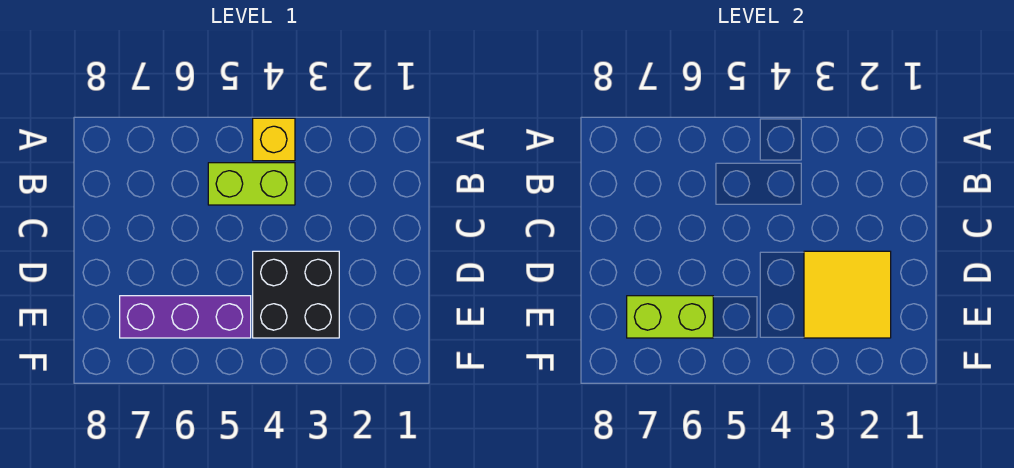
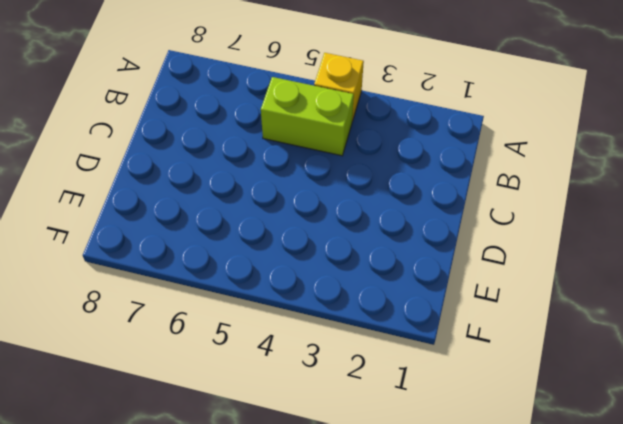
none -> black brick D3:E4 level 1
none -> purple brick E5:E7 level 1

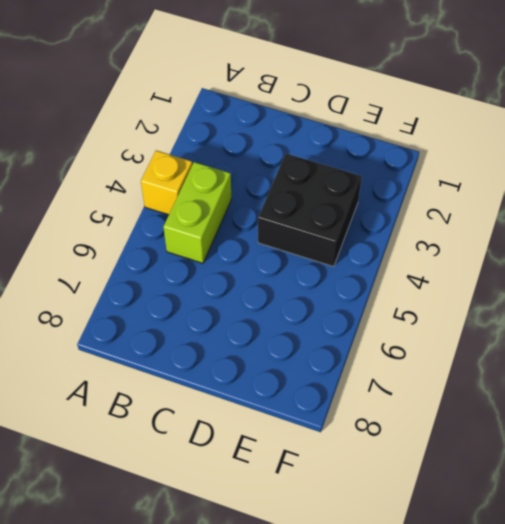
none -> purple brick E5:E7 level 1
none -> yellow tile D2:E3 level 2

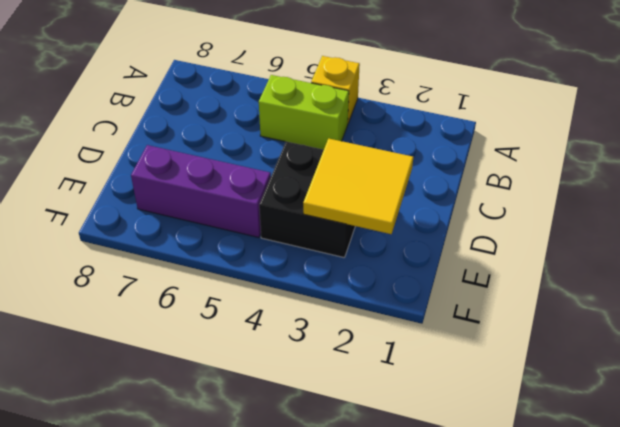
none -> lime brick E6:E7 level 2

